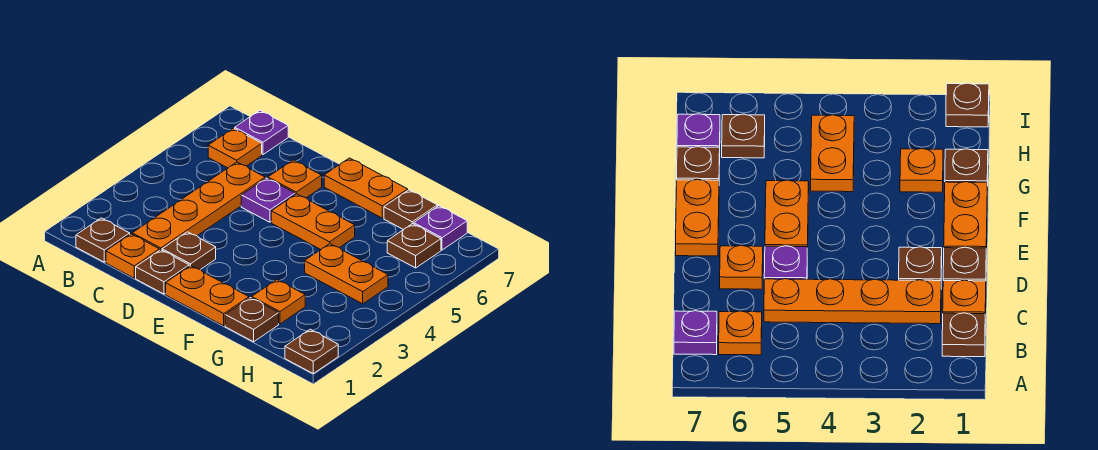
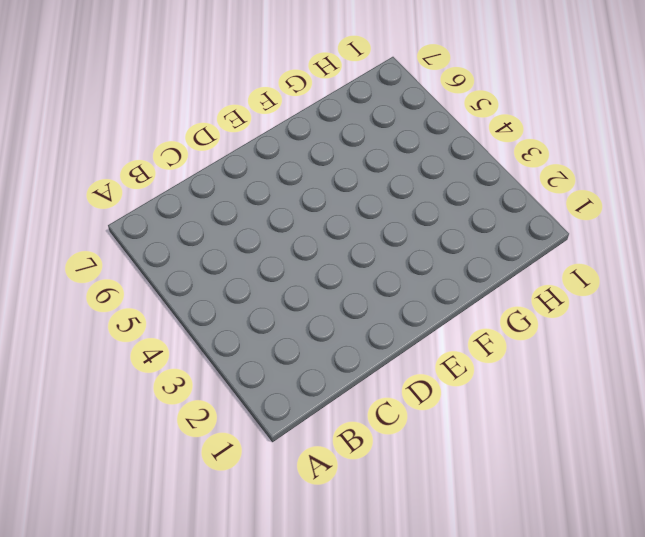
none -> brown plate B1 level 1
none -> orange plate B6 level 1
none -> purple plate B7 level 1

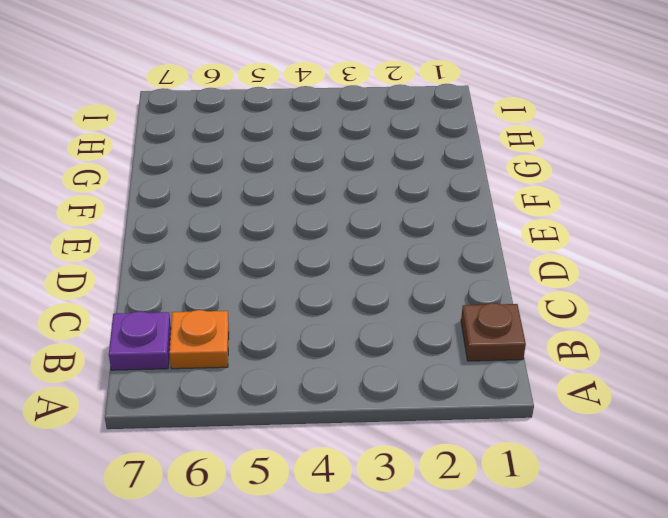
none -> orange plate C1 level 1
none -> orange plate C2:C5 level 1
none -> brown plate D1 level 1

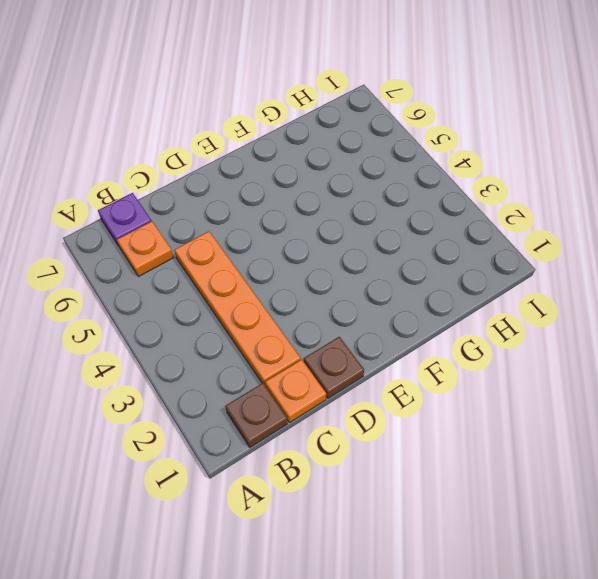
none -> brown plate D2 level 1
none -> purple plate D5 level 1
none -> orange plate D6 level 1

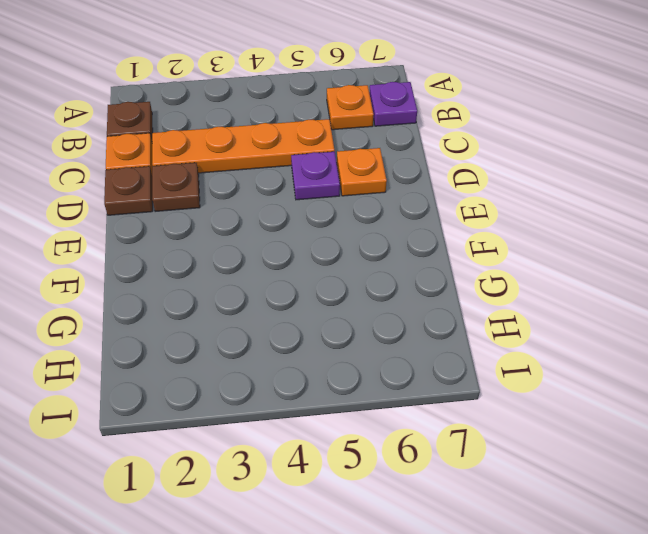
none -> orange plate E1:F1 level 1
none -> orange plate E5:F5 level 1
none -> orange plate E7:F7 level 1

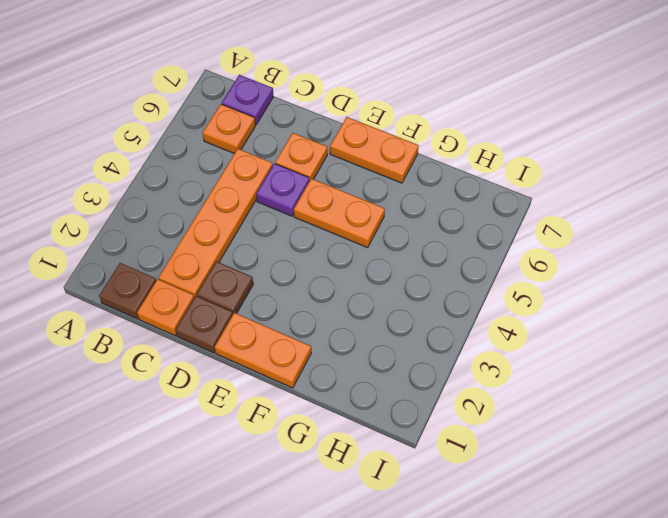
none -> brown plate G1 level 1
none -> orange plate G2 level 1
none -> orange plate G4:H4 level 1

